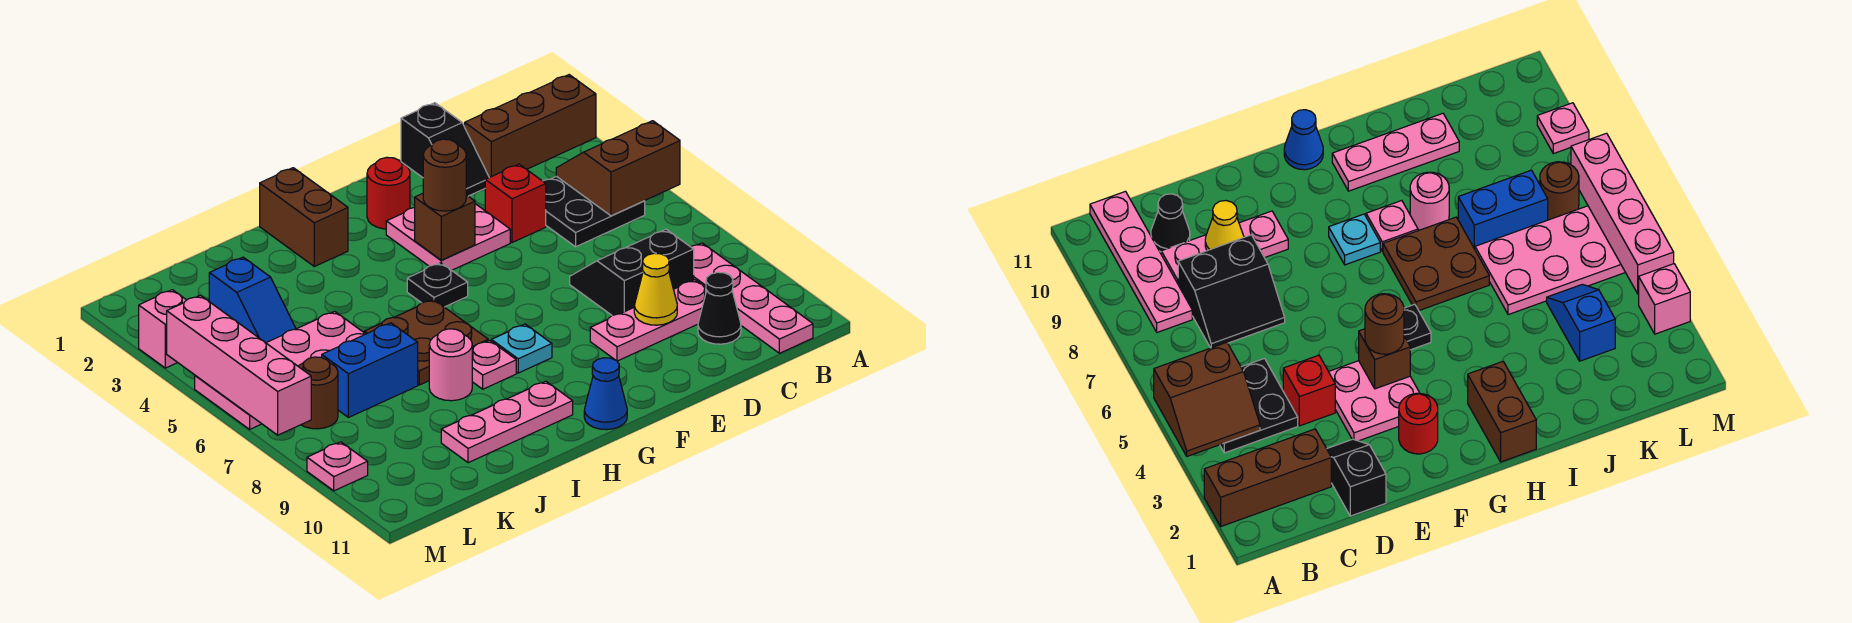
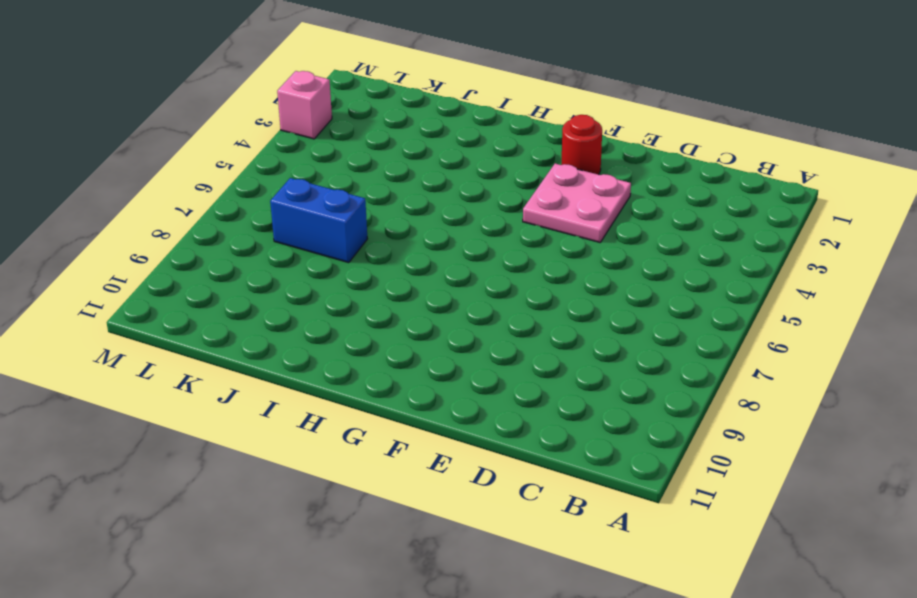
none -> brown brick A2:C2 level 1
none -> black plate B4:C5 level 1
none -> pink plate B8:B11 level 1

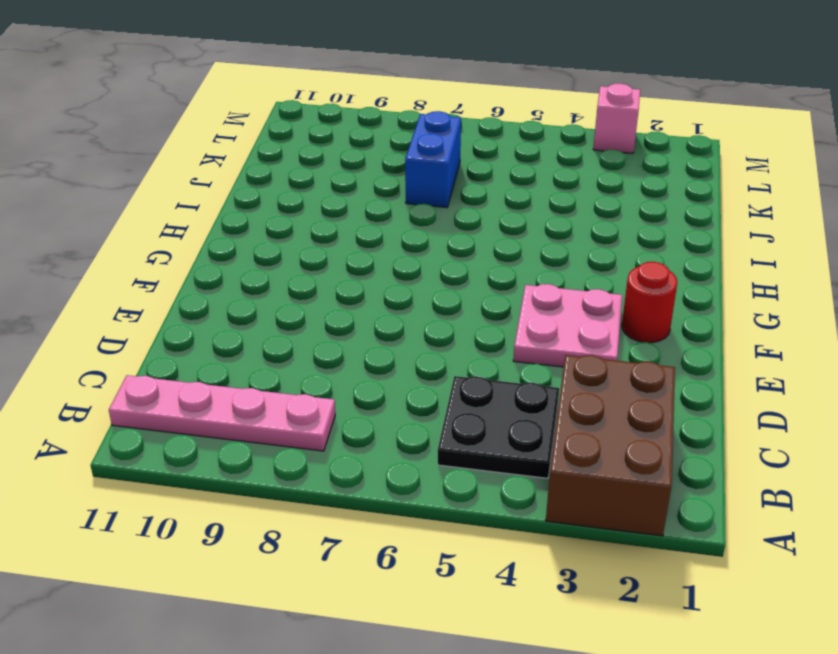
brown brick A2:C3 level 1 -> brown brick A2:C2 level 1
none -> black slope C7:D8 level 1 top 8
none -> pink plate C9:E9 level 1
none -> black cone C10 level 1

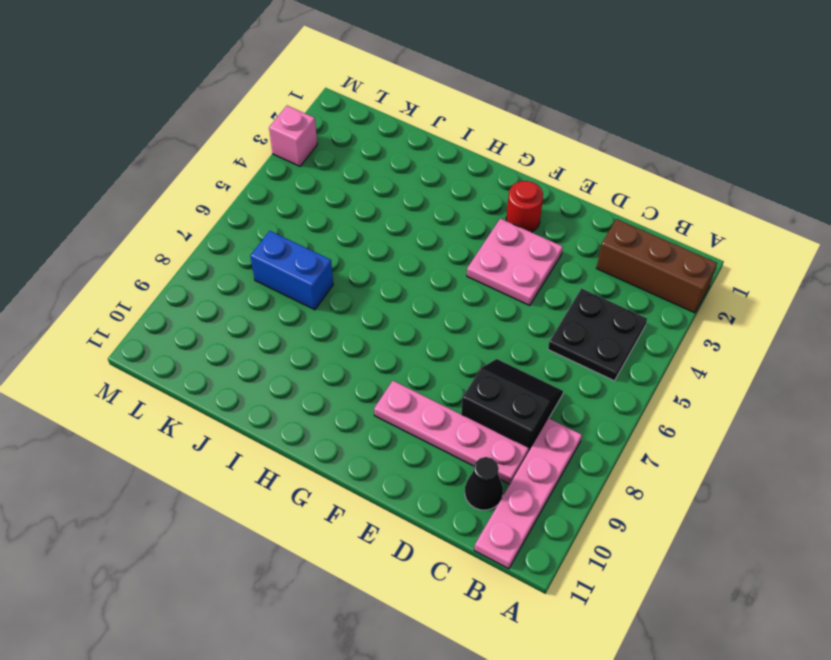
pink plate C9:F9 level 1 -> pink plate C9:E9 level 1
none -> black slope D1:D2 level 1 top 1
none -> red brick D4 level 1
none -> black plate G5 level 1

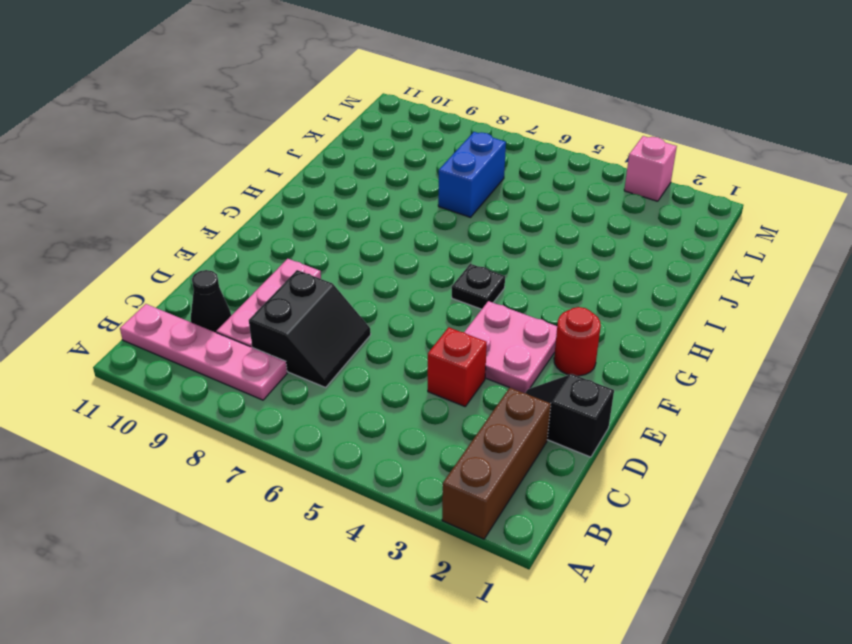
none -> black plate B4:C5 level 1
none -> cyan plate G8 level 1
none -> blue cone G11 level 1

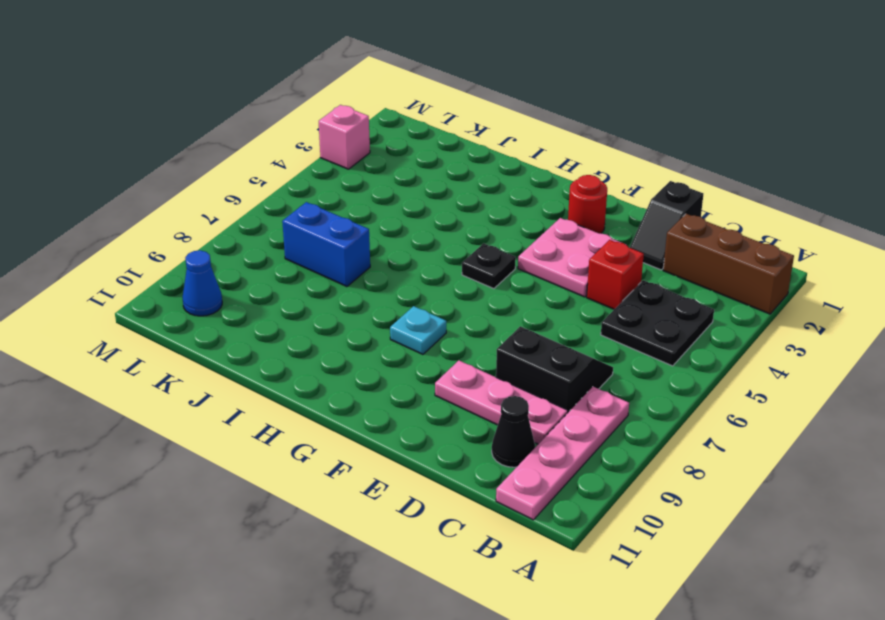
blue cone L10 level 1 -> blue cone G11 level 1
none -> brown brick H1:H2 level 1
none -> brown plate H6:I7 level 1
none -> pink plate H8 level 1

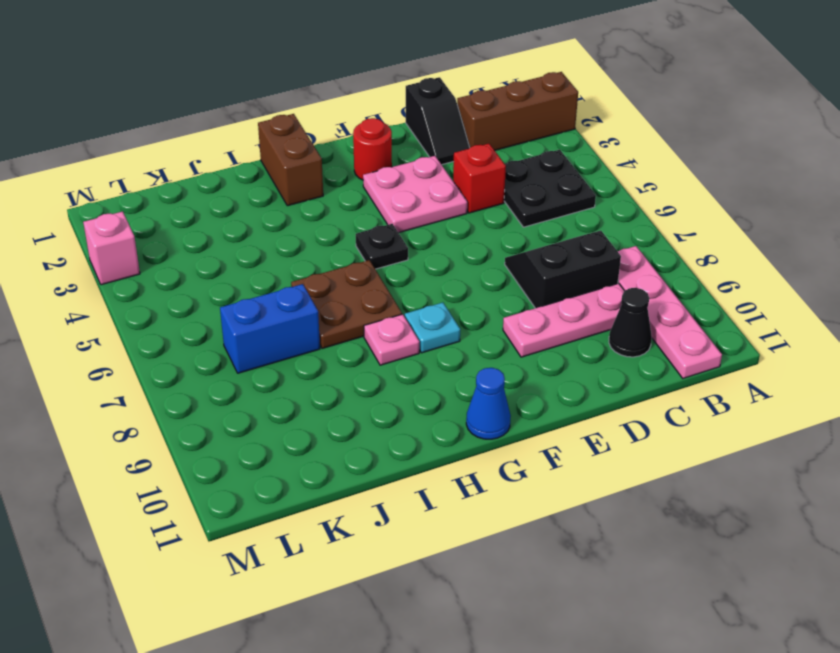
none -> pink plate H10:J10 level 1
none -> pink round brick I8 level 1
none -> pink plate J5:M6 level 1

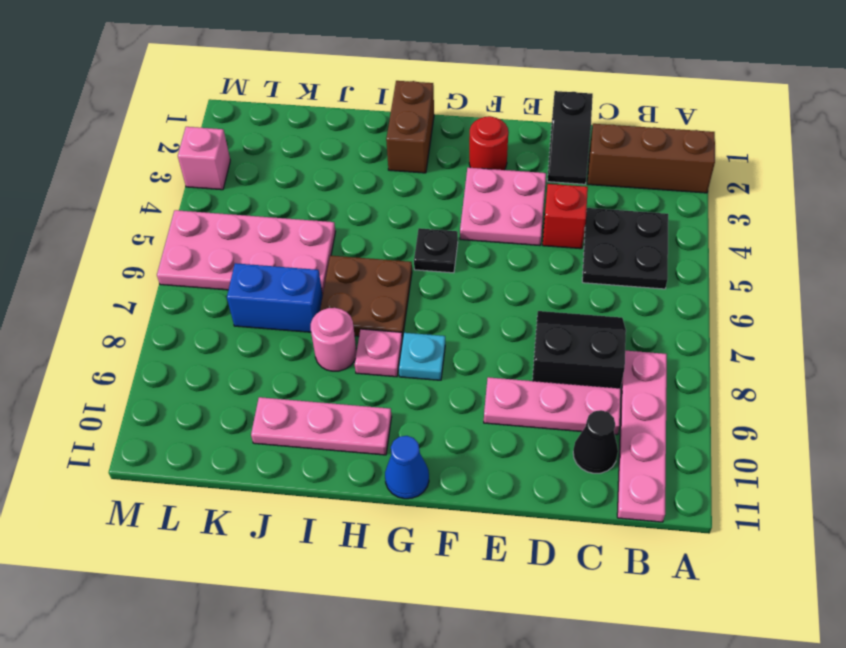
none -> blue slope K3:K4 level 1 top 3
none -> brown round brick L7 level 1
none -> pink plate M9 level 1

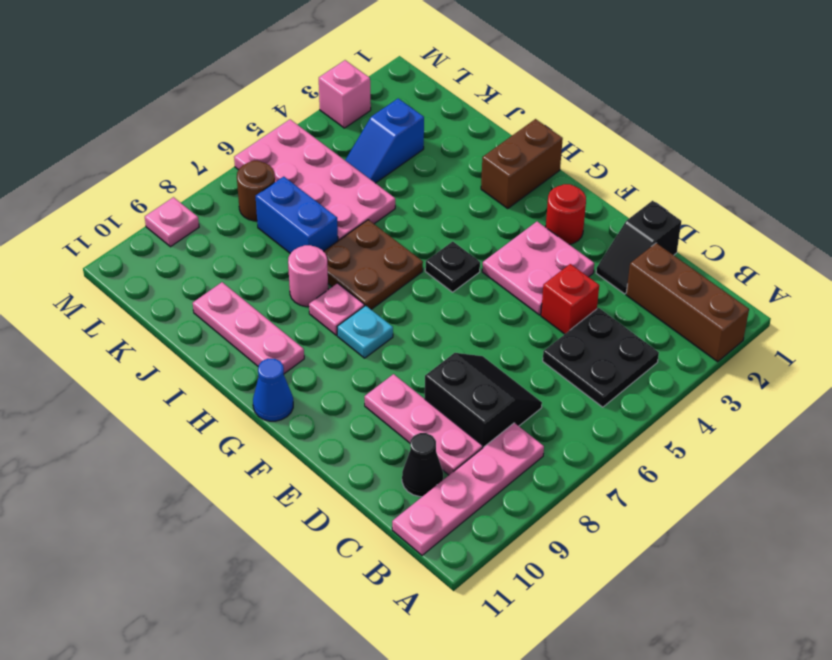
none -> brown slope A4:B5 level 2 top 5
none -> yellow cone D9 level 2
none -> brown brick F4 level 2

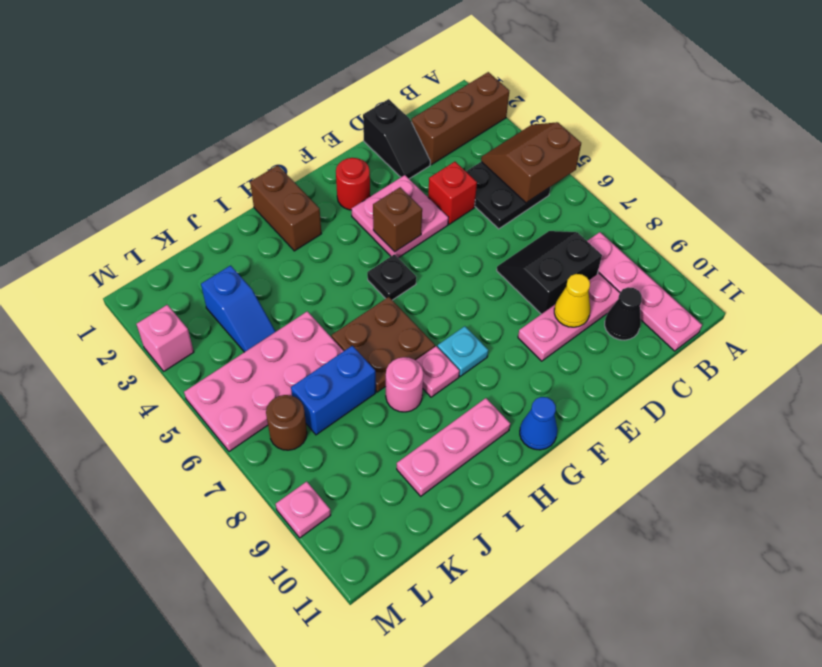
none -> pink brick M4:M7 level 2
none -> brown round brick F4 level 3

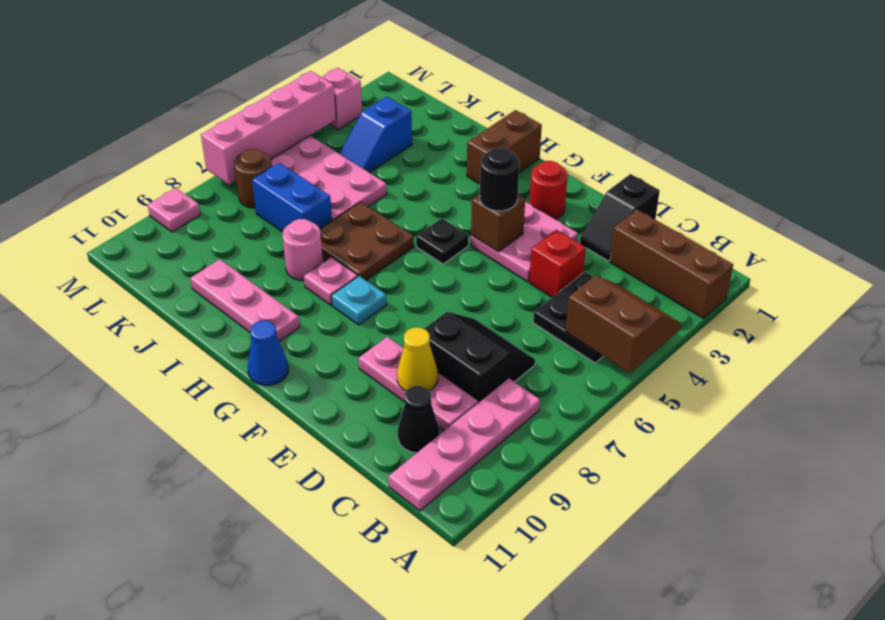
black round brick F4 level 3 -> brown round brick F4 level 3

